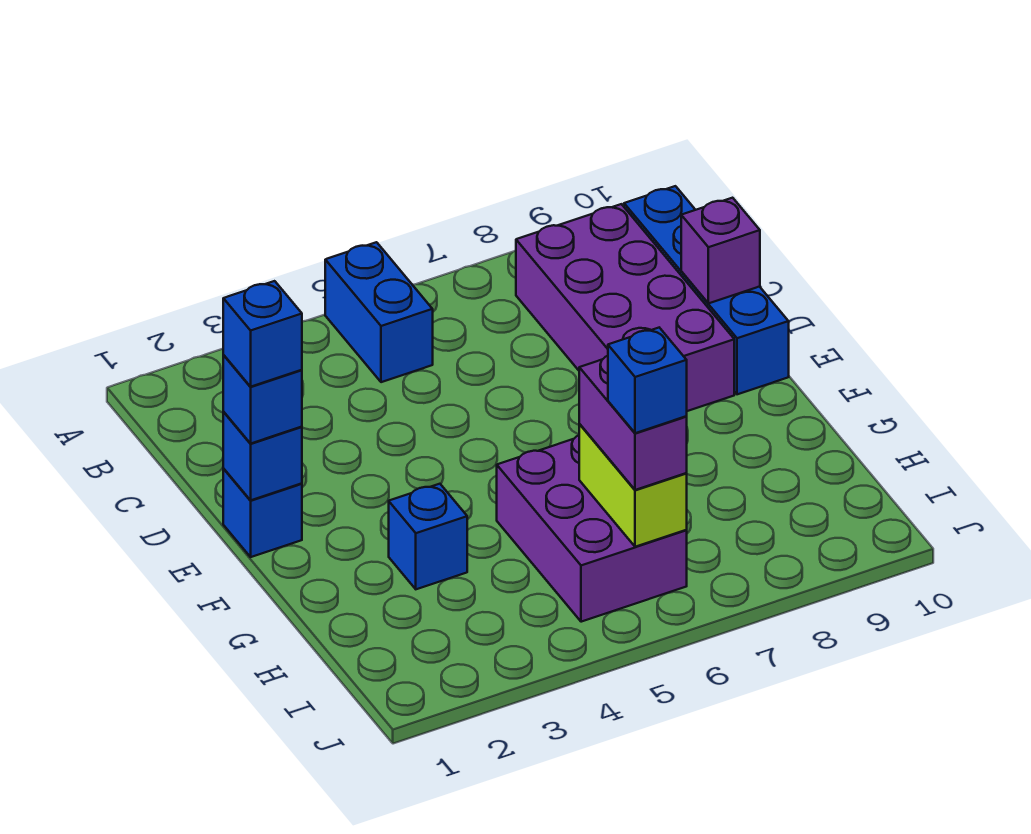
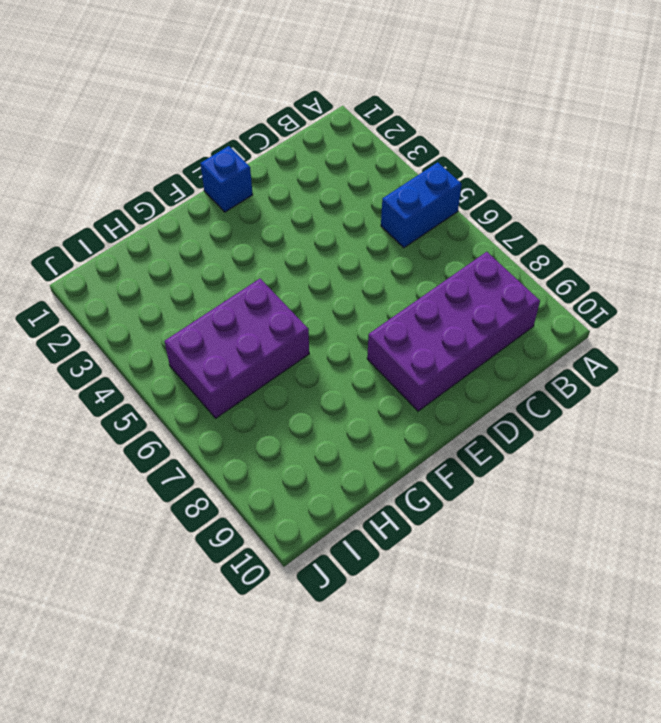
none -> blue brick B10:E10 level 1
none -> blue brick G3 level 1
none -> purple brick D10 level 2

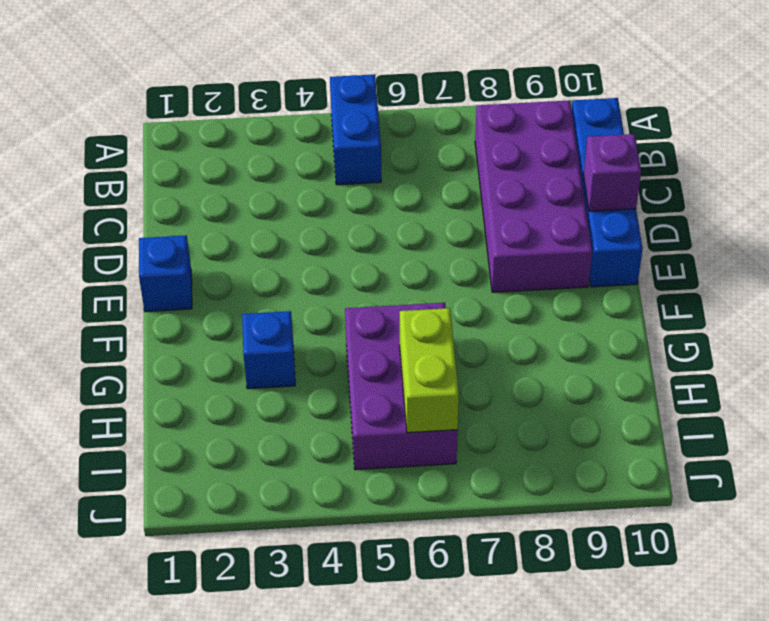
none -> blue brick E1 level 2
none -> blue brick E1 level 3
none -> purple brick H6:I6 level 3

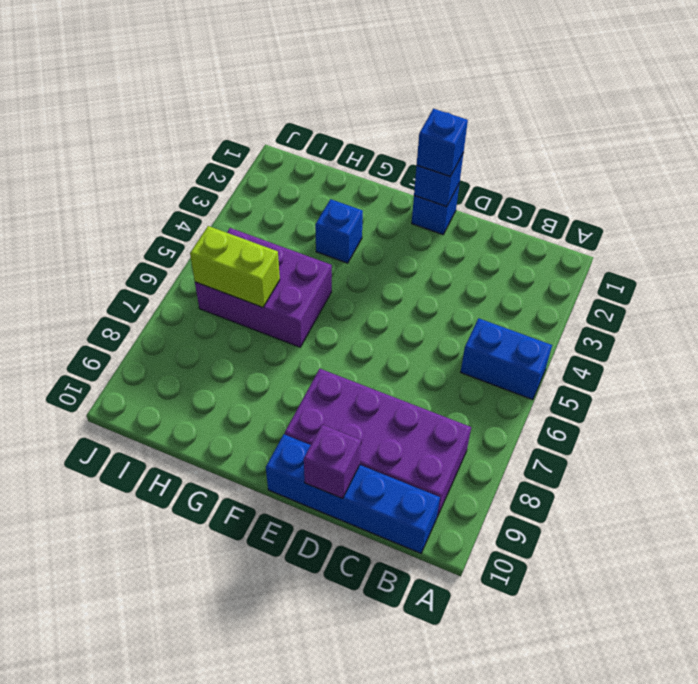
none -> purple brick H6:I6 level 3
none -> blue brick E1 level 4
none -> blue brick I6 level 4

